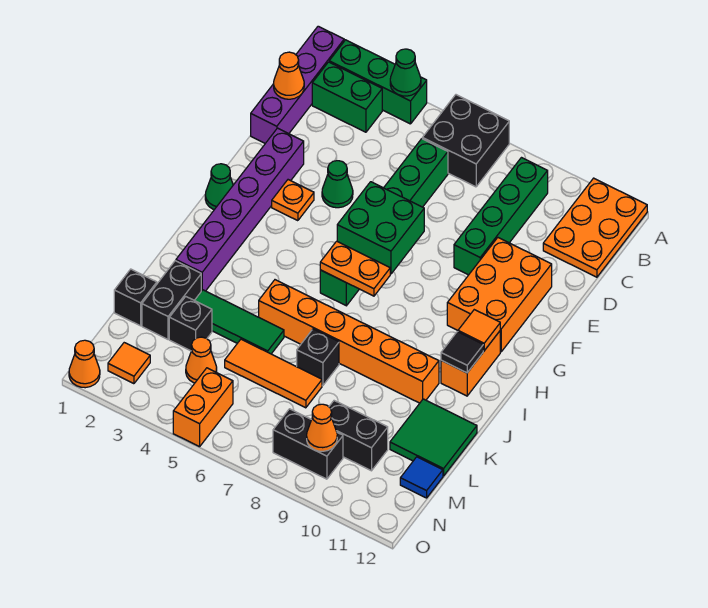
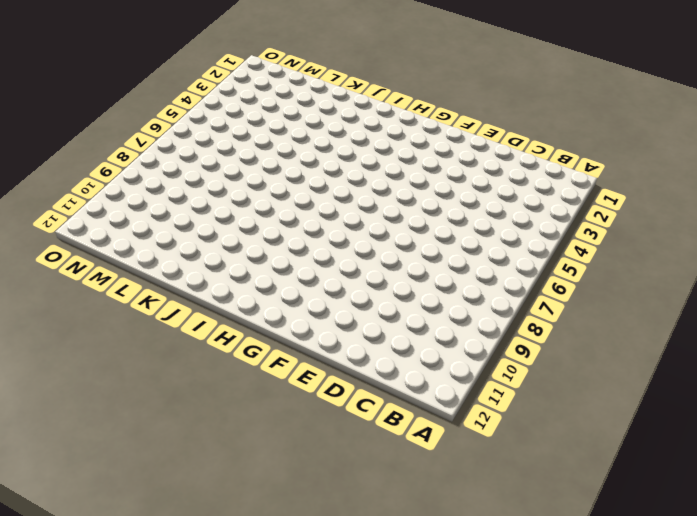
none -> purple brick A1:D1 level 1
none -> green brick A2:A4 level 1
none -> black brick A6:B7 level 1
none -> orange plate A11:C12 level 1

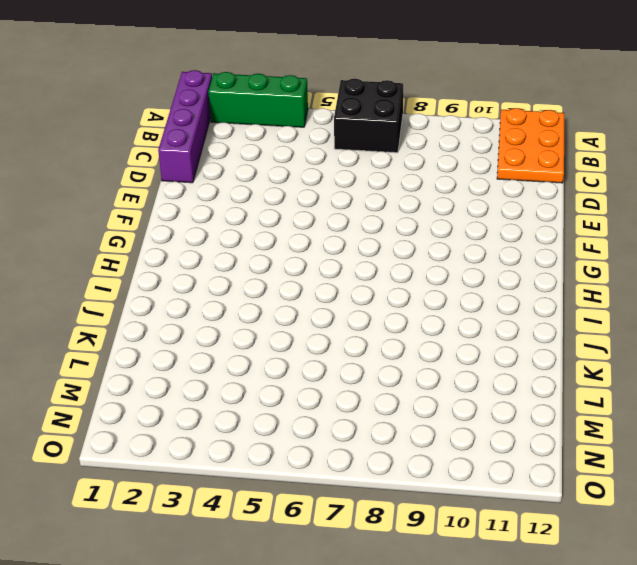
none -> green brick B2:B3 level 1
none -> green brick B9:E9 level 1
none -> green brick C6:H6 level 1
none -> purple brick E2:J2 level 1

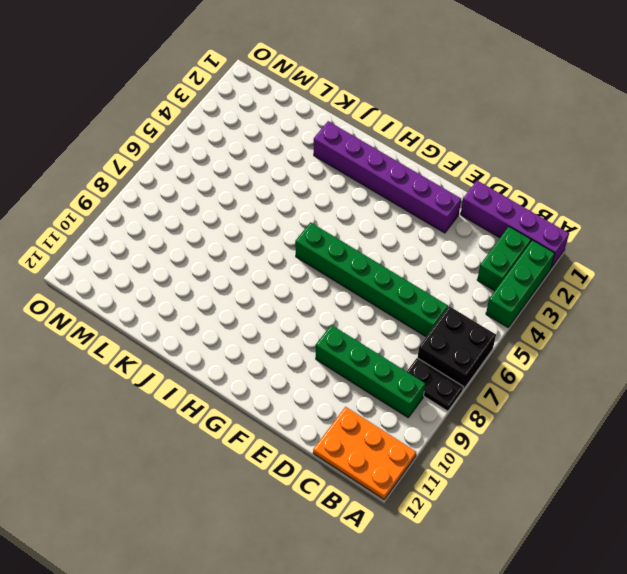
black plate A8:B8 level 1 -> none
none -> green cone E4 level 1
none -> orange brick E10:G11 level 1
none -> orange plate F3 level 1
none -> green cone G1 level 1

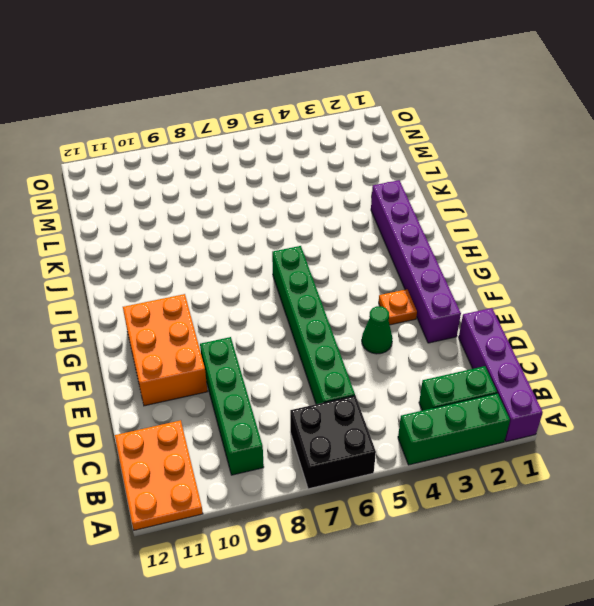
none -> green cone G1 level 1
none -> orange brick H11:I11 level 1
none -> orange brick J5:J10 level 1
none -> black brick K2:L2 level 1

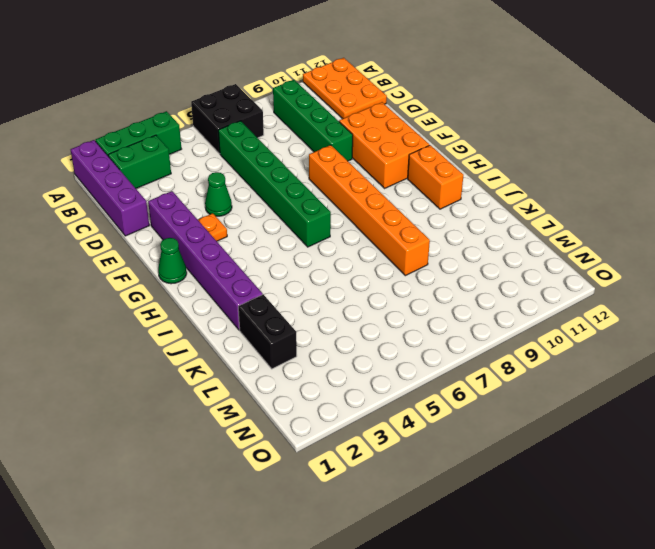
orange brick F8:K8 level 1 -> orange brick J5:J10 level 1
none -> green tile K3:K5 level 1
none -> black brick K7 level 1
none -> green tile K11:L12 level 1
none -> black brick L1 level 1

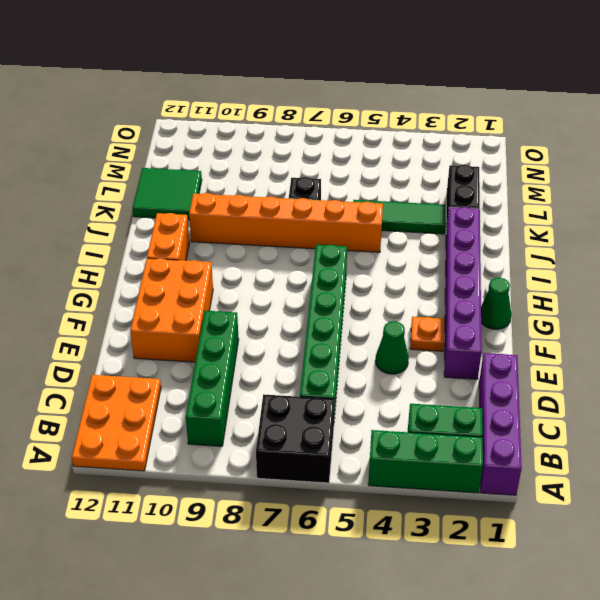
none -> black brick L1 level 1
none -> black brick L3 level 1
none -> orange tile L5:L7 level 1
none -> orange cone M4 level 1

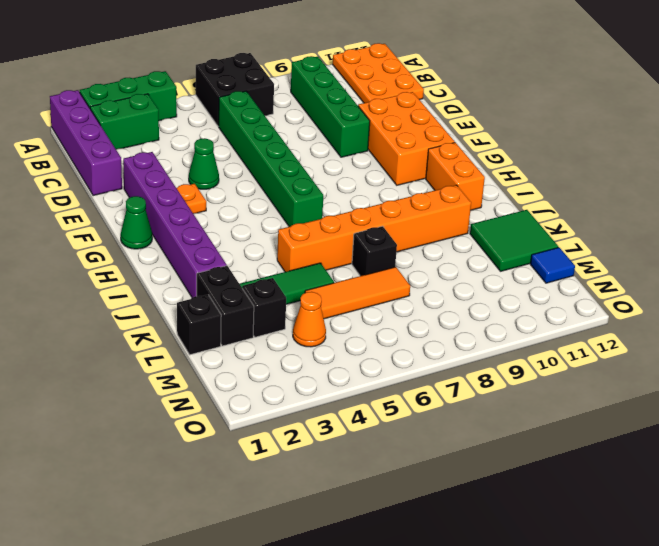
none -> black brick M9:M10 level 1
none -> orange tile N2 level 1
none -> orange brick N5:O5 level 1
none -> black brick N8:N9 level 1

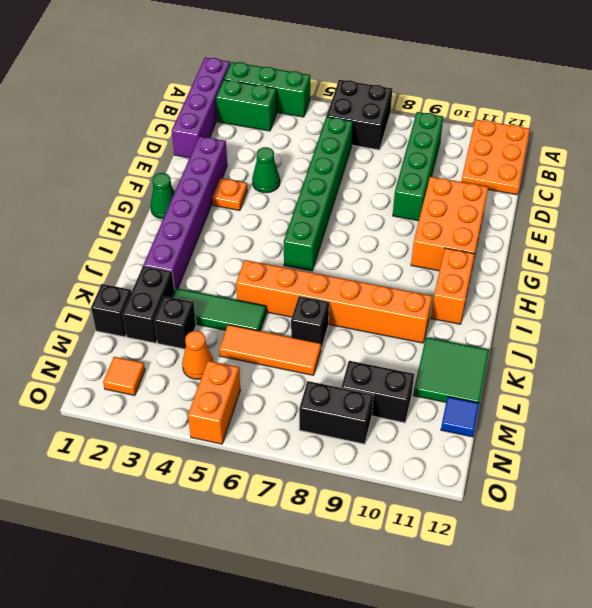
none -> orange cone O1 level 1
none -> green cone A4 level 2
none -> orange cone C1 level 2
none -> green brick F6:G7 level 2

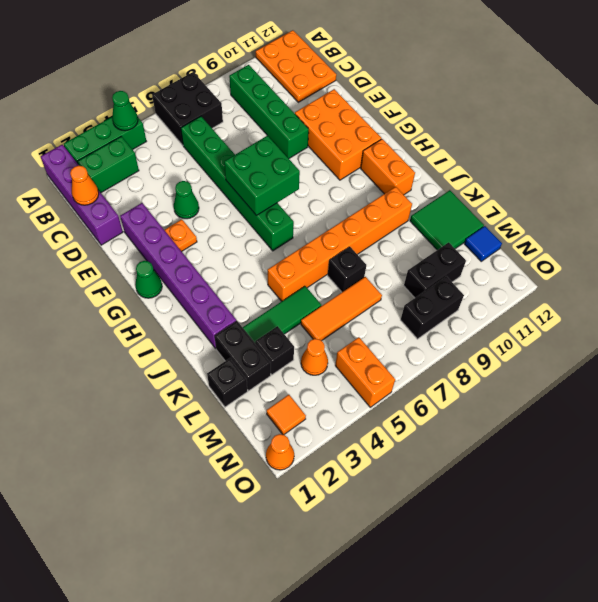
none -> orange plate H6:H7 level 2
none -> orange tile H11 level 2
none -> black tile I11 level 2
none -> orange cone N9 level 2

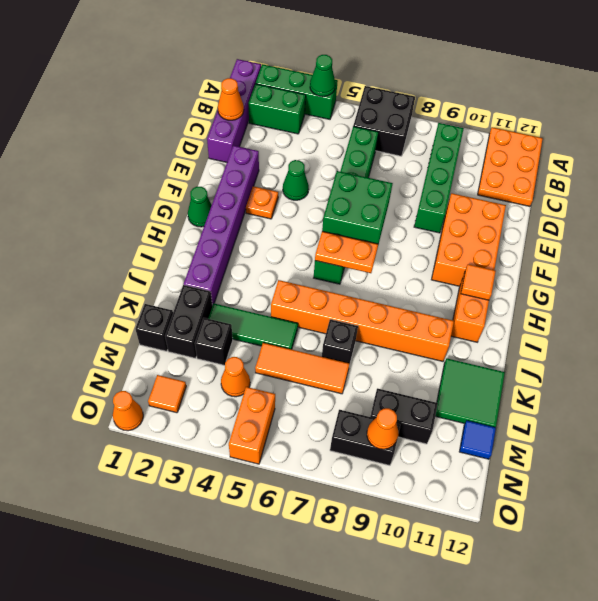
none -> black tile I11 level 2

